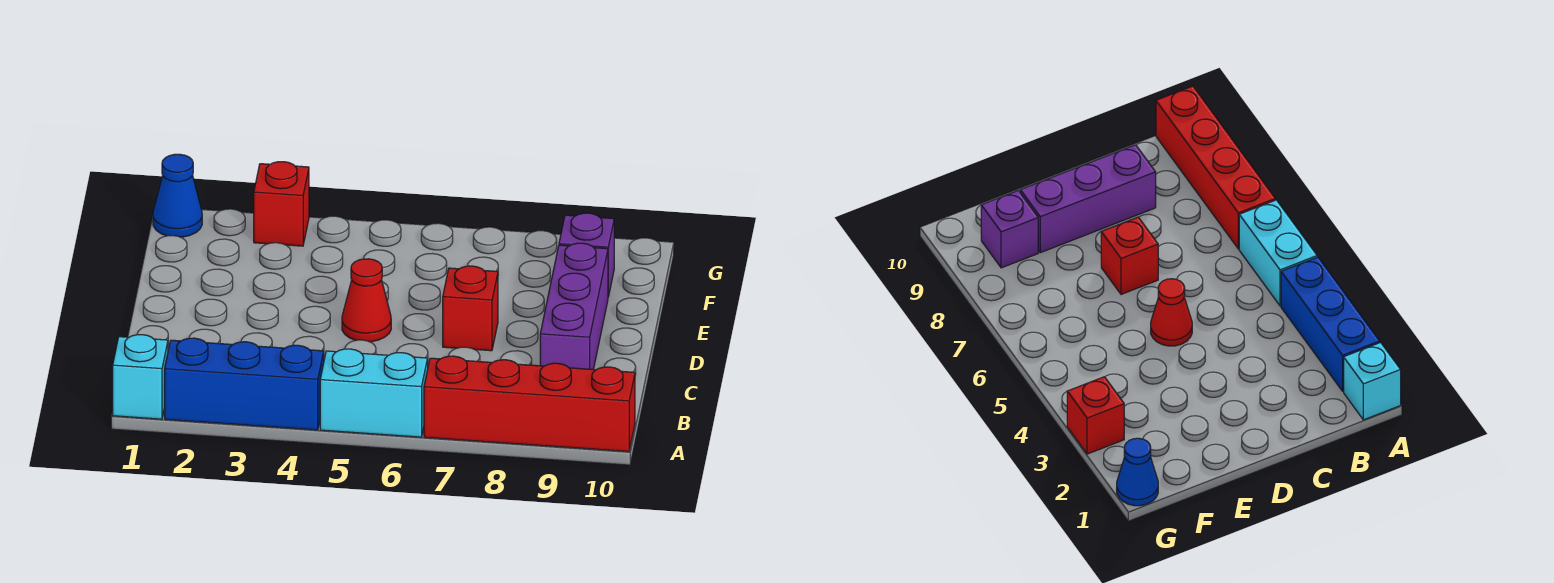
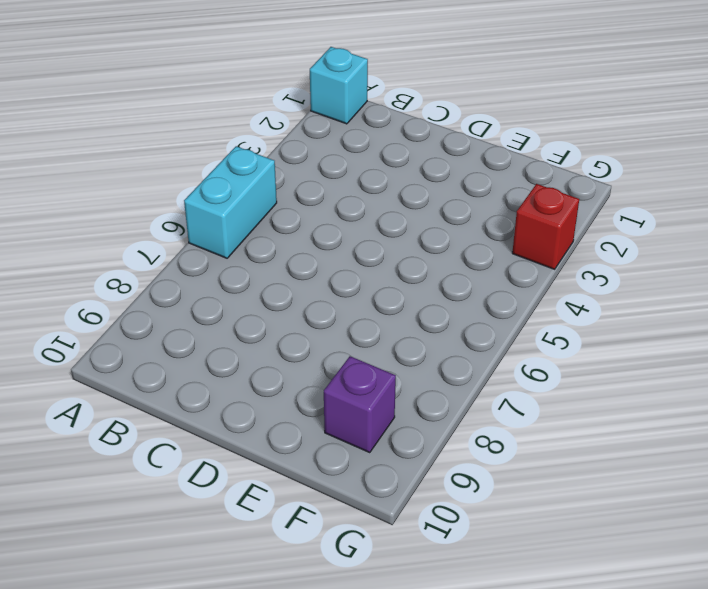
none -> blue brick A2:A4 level 1
none -> red brick A7:A10 level 1

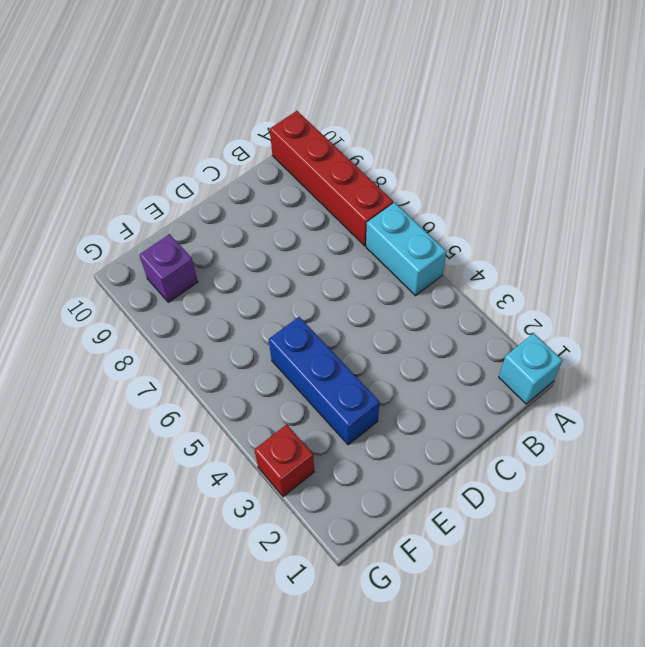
blue brick E3:E5 level 1 -> blue brick A2:A4 level 1
none -> purple brick C9:E9 level 1
none -> red cone D5 level 1

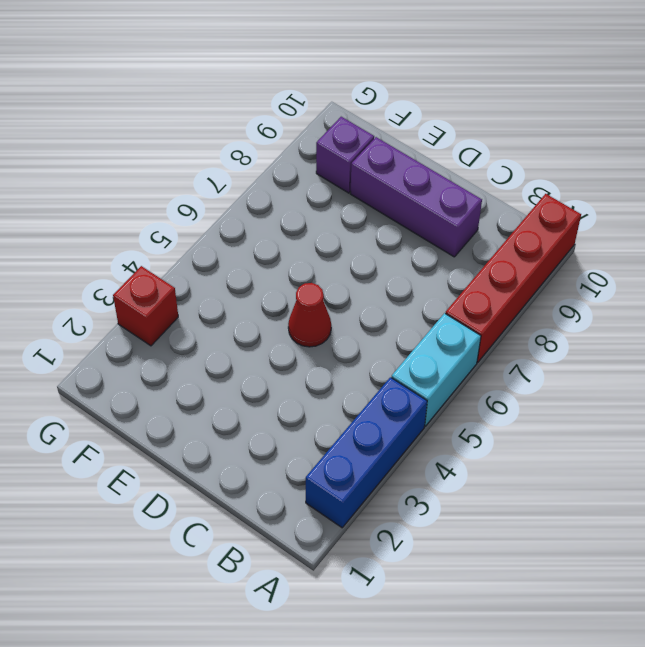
none -> cyan brick A1 level 1
none -> red brick D7 level 1

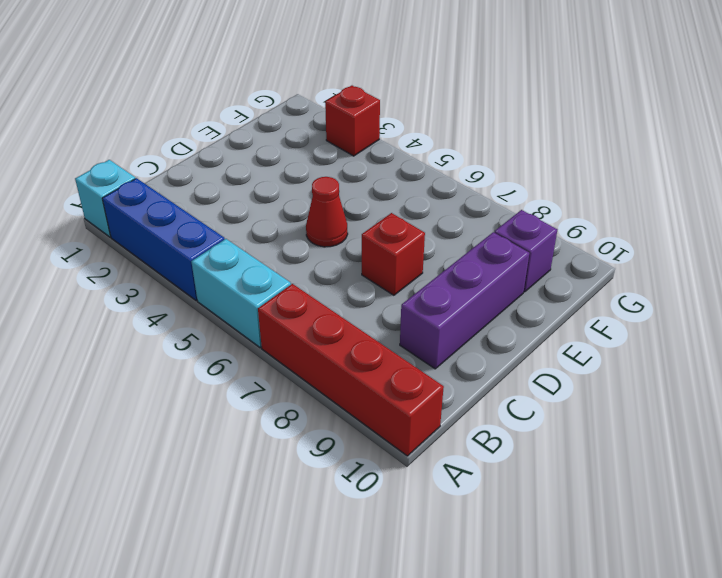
none -> blue cone G1 level 1

